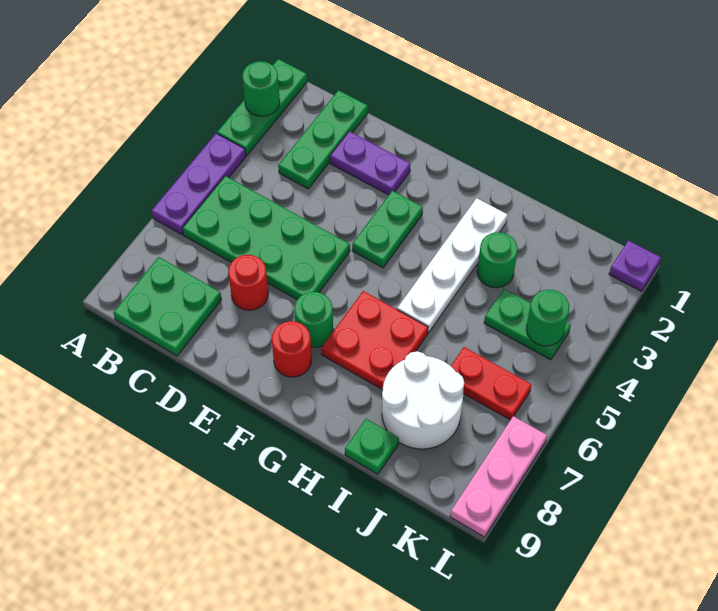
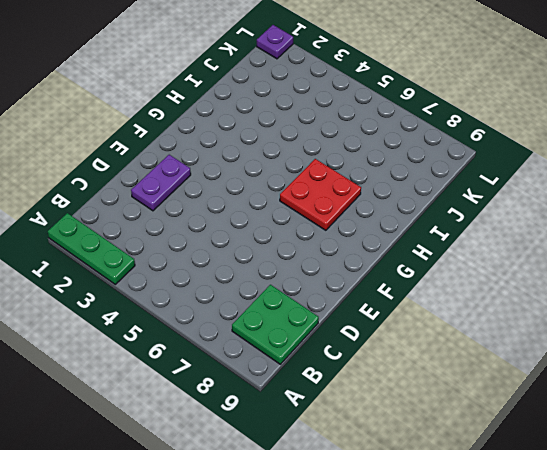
none -> purple plate A4:A6 level 1
none -> green plate B5:E6 level 1
none -> green plate C1:C3 level 1

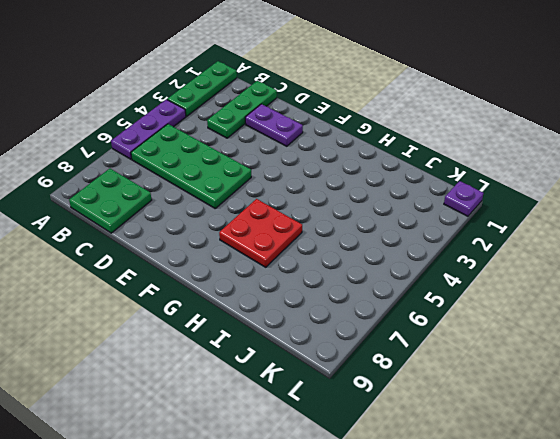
none -> red round brick D7 level 1
none -> green plate F3:F4 level 1
none -> green round brick F7 level 1

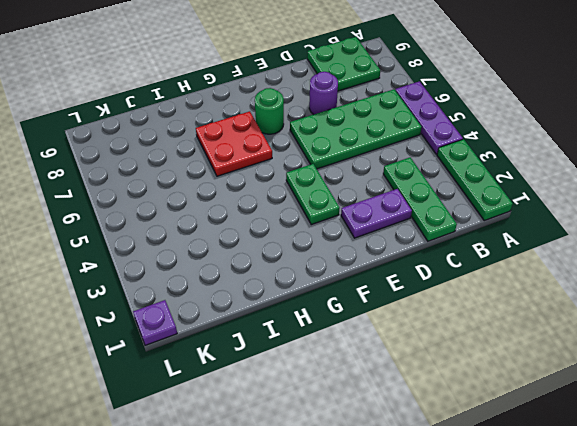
purple round brick D7 level 1 -> red round brick D7 level 1
none -> red round brick F8 level 1
none -> white plate H2:H5 level 1
none -> green round brick I3 level 1

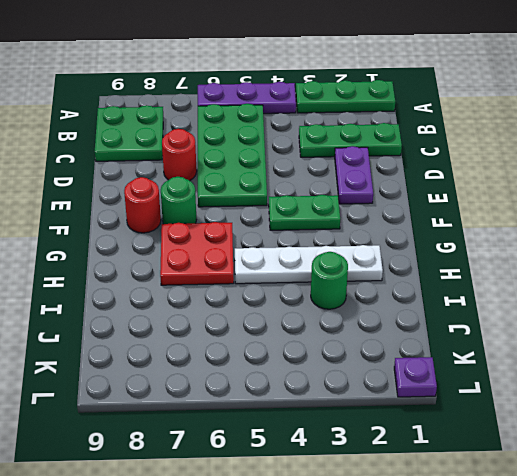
none -> white round brick I7:J8 level 1
none -> green plate I9 level 1
none -> green plate J4:K4 level 1

